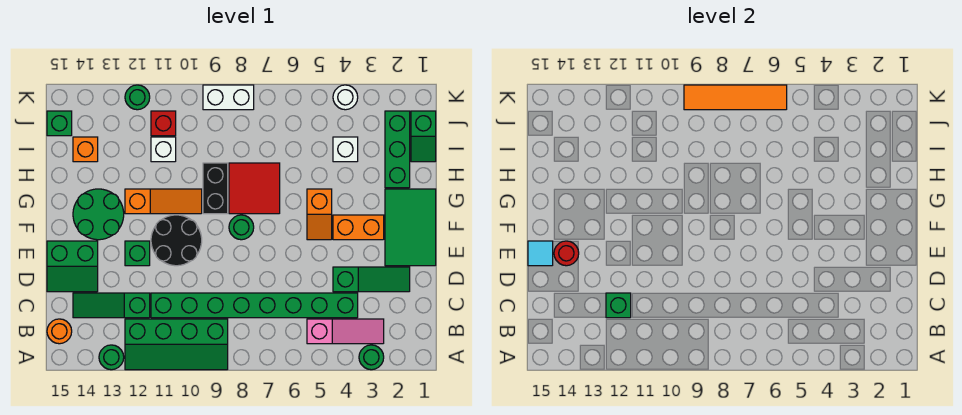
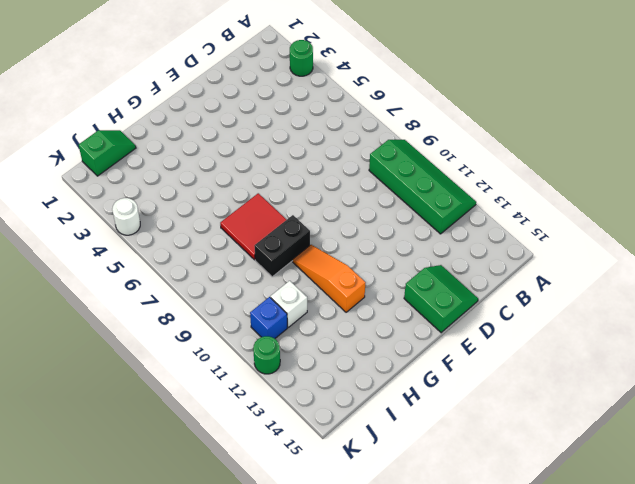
blue brick J11 level 1 -> red brick J11 level 1
none -> green round brick A13 level 1
none -> pink slope B3:B5 level 1 top 5
none -> orange round brick B15 level 1
none -> green brick C4:C11 level 1

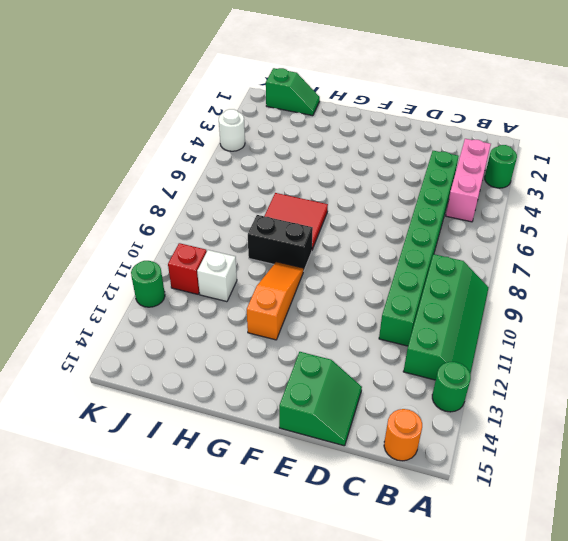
pink brick B3:B5 level 1 -> pink slope B3:B5 level 1 top 5
none -> green slope C12:C14 level 1 top 12
none -> green slope D2:D4 level 1 top 4
none -> green tile E1:G2 level 1
none -> black round brick E10:F11 level 1

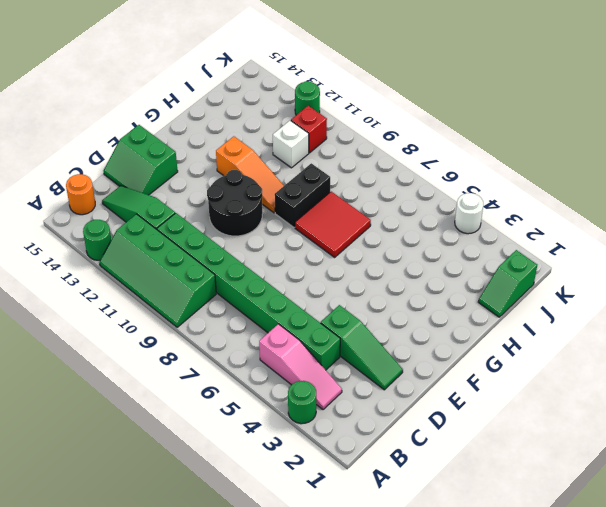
none -> green tile E1:G2 level 1
none -> green brick E12 level 1
none -> orange brick F3:F4 level 1
none -> orange slope F5:G5 level 1 top G

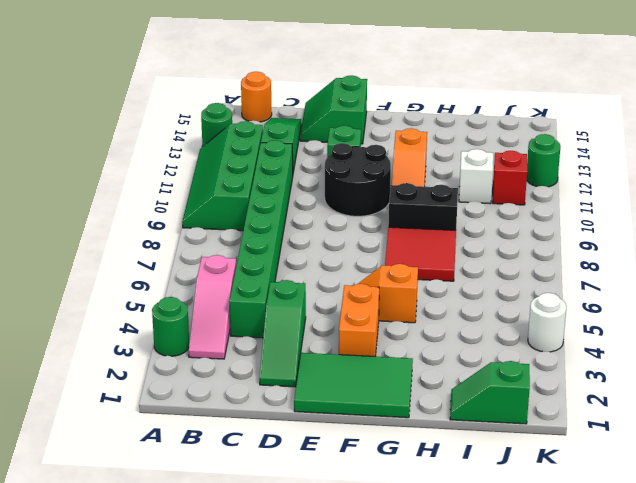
none -> green round brick F8 level 1
none -> green round brick F13:G14 level 1
none -> green brick H2:J2 level 1
none -> white brick I4 level 1

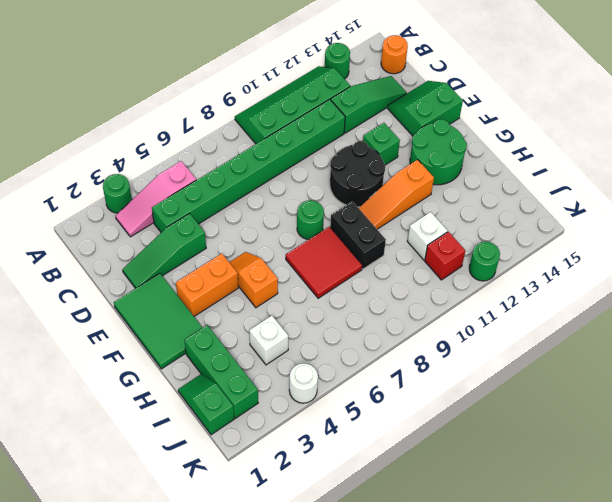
none -> orange brick I14 level 1
none -> green brick J15 level 1
none -> white brick K8:K9 level 1
none -> green brick C12 level 2

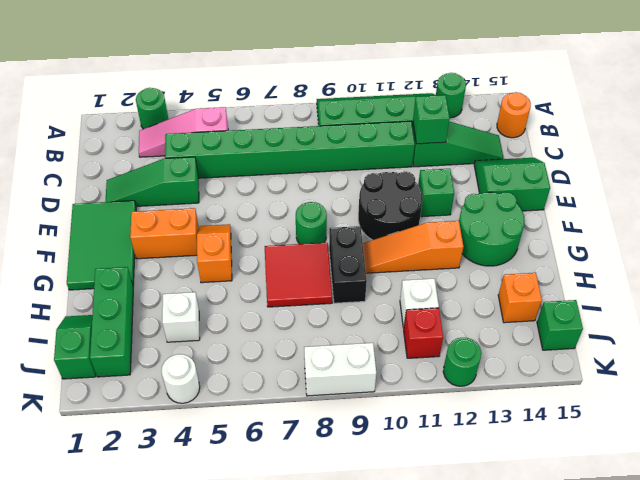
none -> red round brick E14 level 2
none -> cyan tile E15 level 2
none -> orange tile K6:K9 level 2

